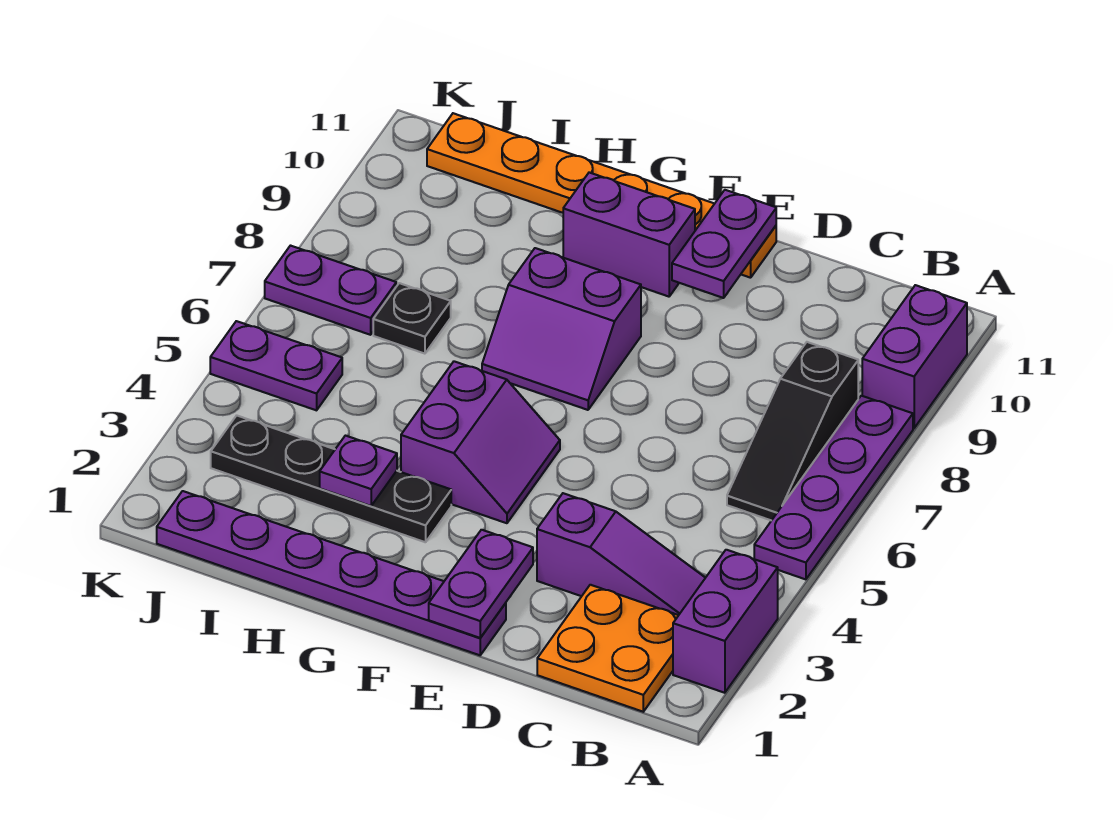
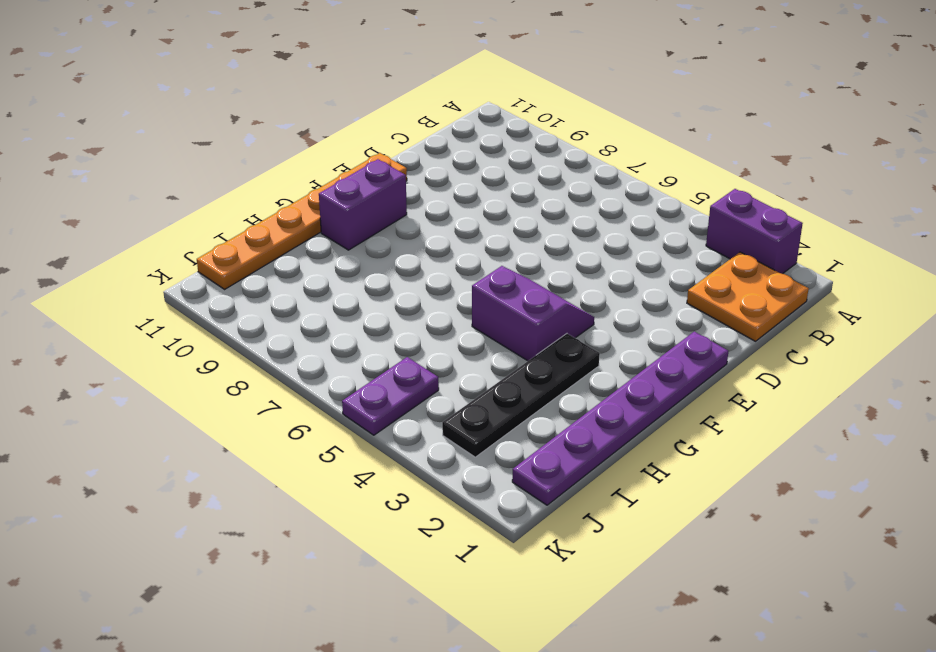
none -> purple plate A5:A8 level 1
none -> purple brick A9:A10 level 1
none -> purple slope B3:D3 level 1 top D

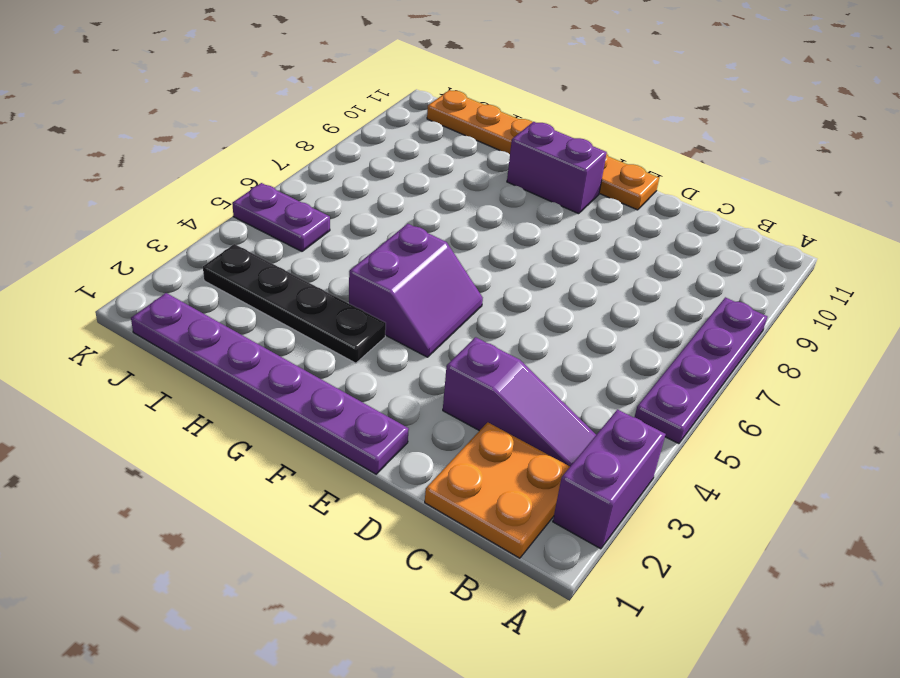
none -> purple brick A9:A10 level 1
none -> black slope B6:B8 level 1 top 8
none -> purple slope F7:G8 level 1 top 8

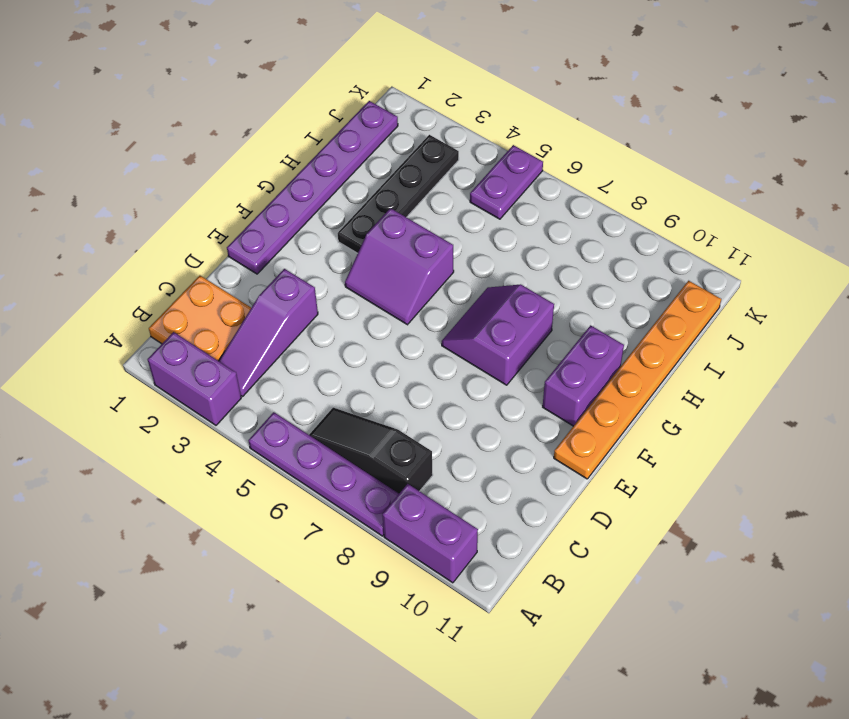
none -> black plate I7 level 1
none -> purple plate J7:K7 level 1
none -> purple plate E1:E2 level 2

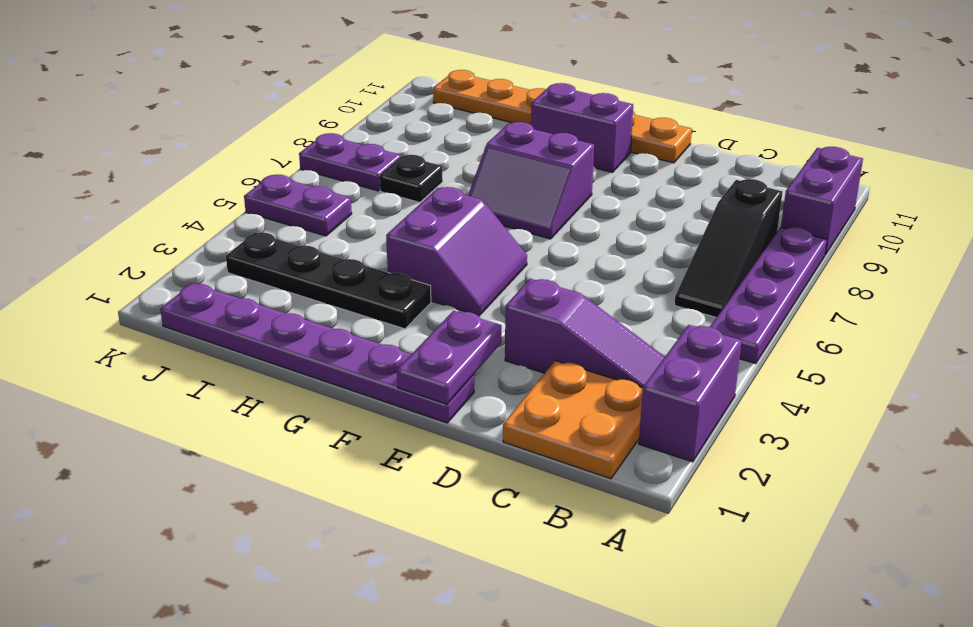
none -> purple plate E10:E11 level 2
none -> purple plate H3 level 2

